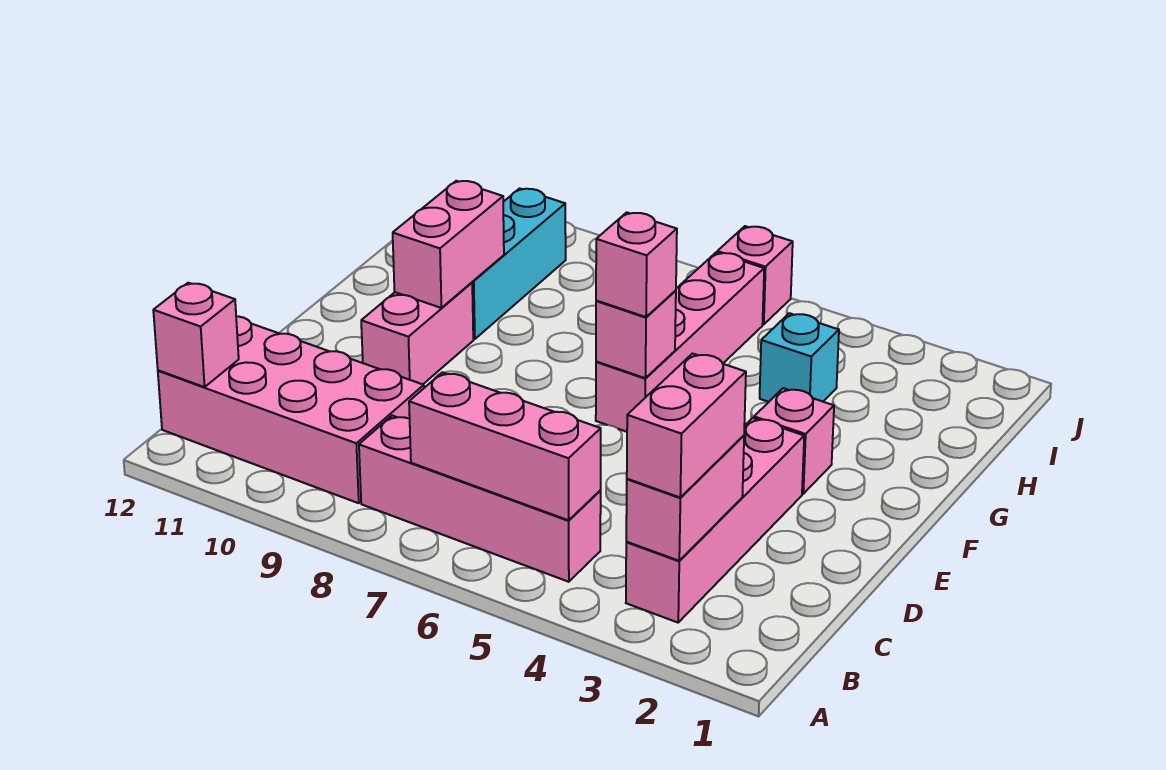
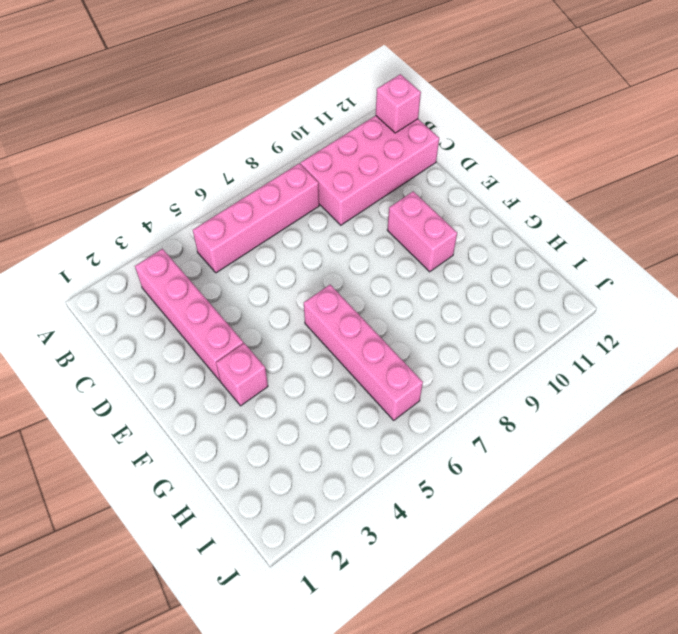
none -> cyan brick G10:I10 level 1
none -> cyan brick H4 level 1
none -> pink brick J6 level 1

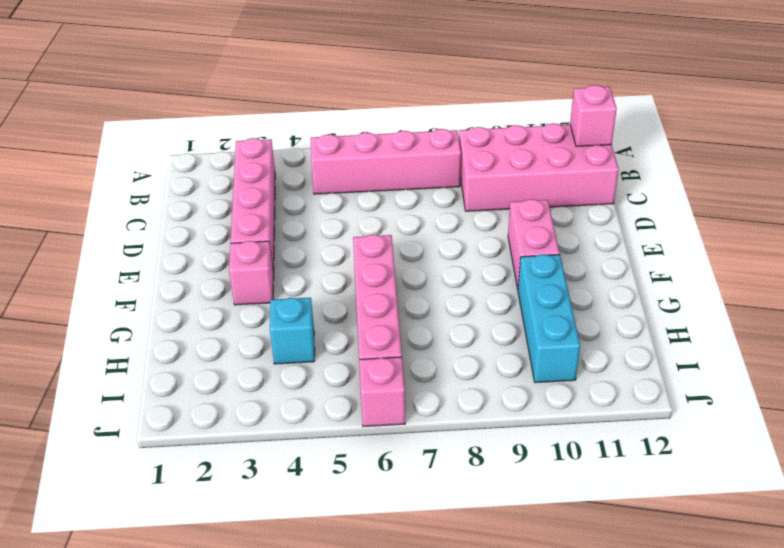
none -> pink brick B3:C3 level 2
none -> pink brick B5:B7 level 2
none -> pink brick F6 level 2

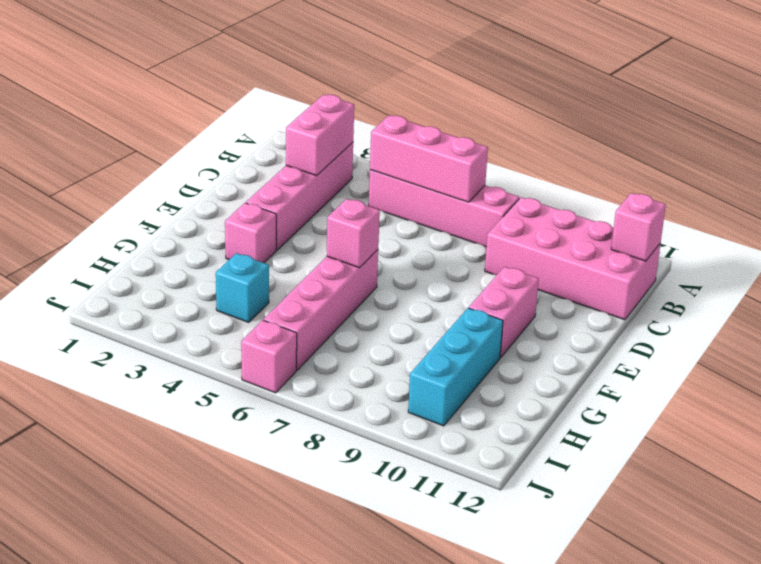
none -> pink brick F10:G10 level 2
none -> pink brick B3:C3 level 3
none -> pink brick F6 level 3

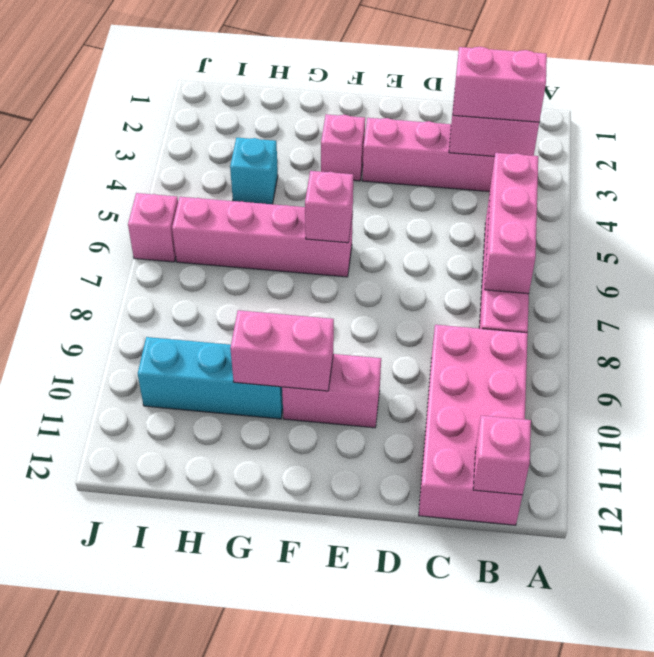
none -> pink brick F6 level 3

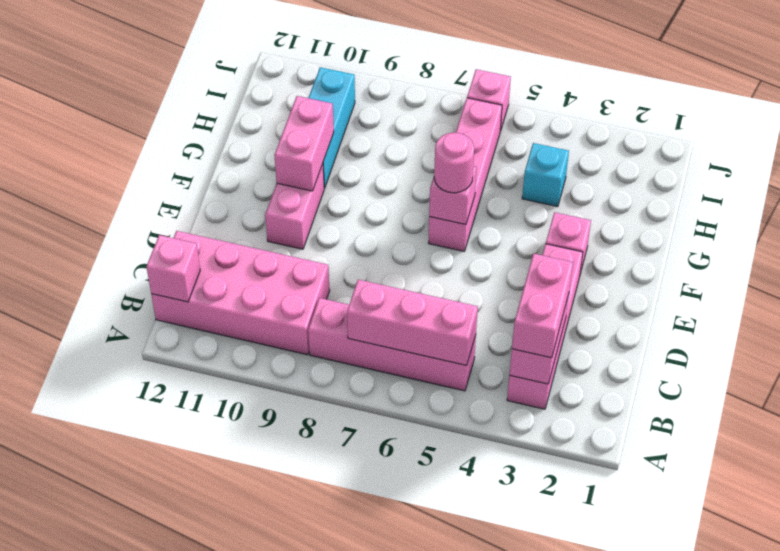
pink round brick F6 level 3 -> pink brick F6 level 3

